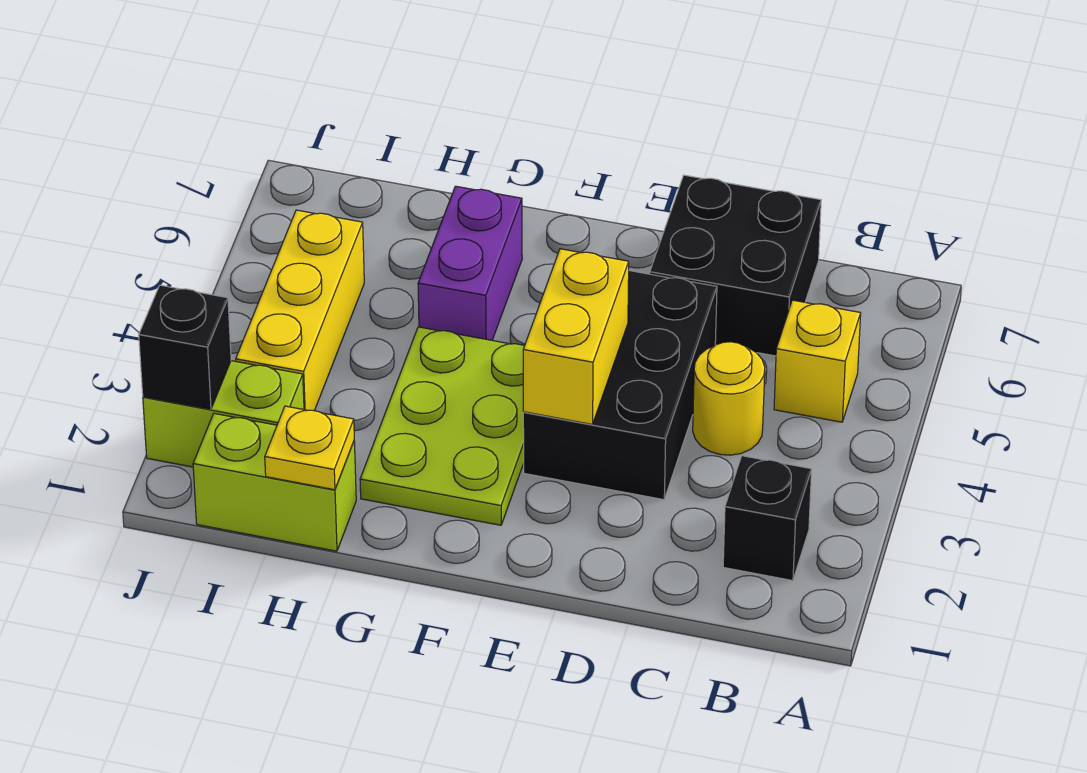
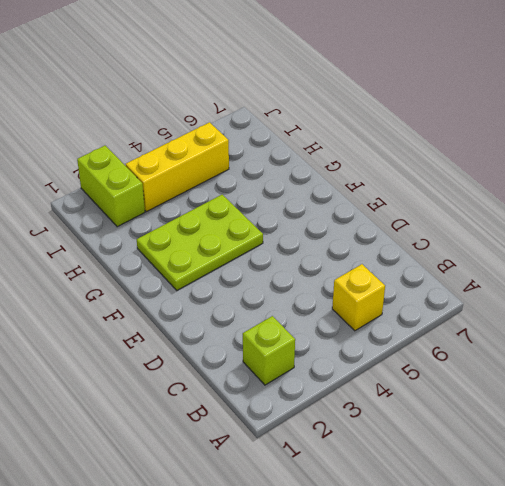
lime brick B2 level 1 -> black brick B2 level 1
none -> yellow round brick C4 level 1
none -> black brick C6:D7 level 1
none -> black brick D3:E5 level 1

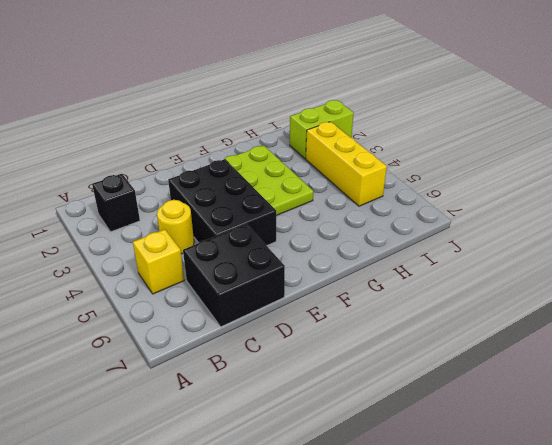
none -> purple brick G5:G6 level 1
none -> lime brick H1:I1 level 1
none -> yellow brick E3:E4 level 2

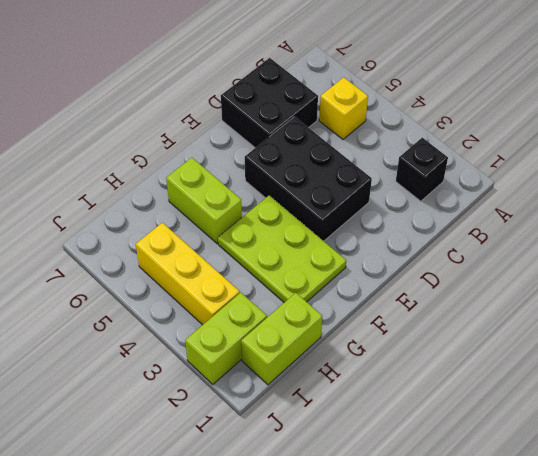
lime brick G5:G6 level 1 -> purple brick G5:G6 level 1
none -> yellow round brick C4 level 1
none -> yellow brick E3:E4 level 2
none -> yellow plate H1 level 2

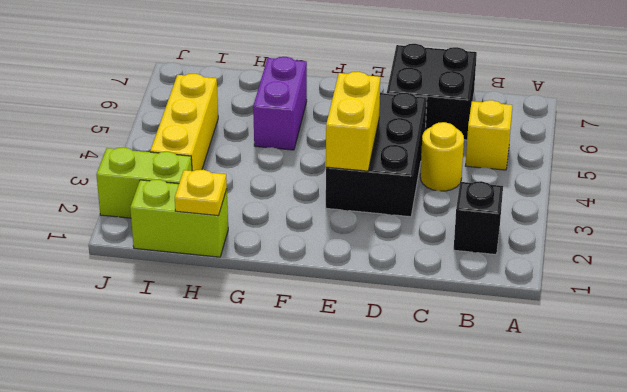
none -> lime plate F2:G4 level 1
none -> black brick J2 level 2

